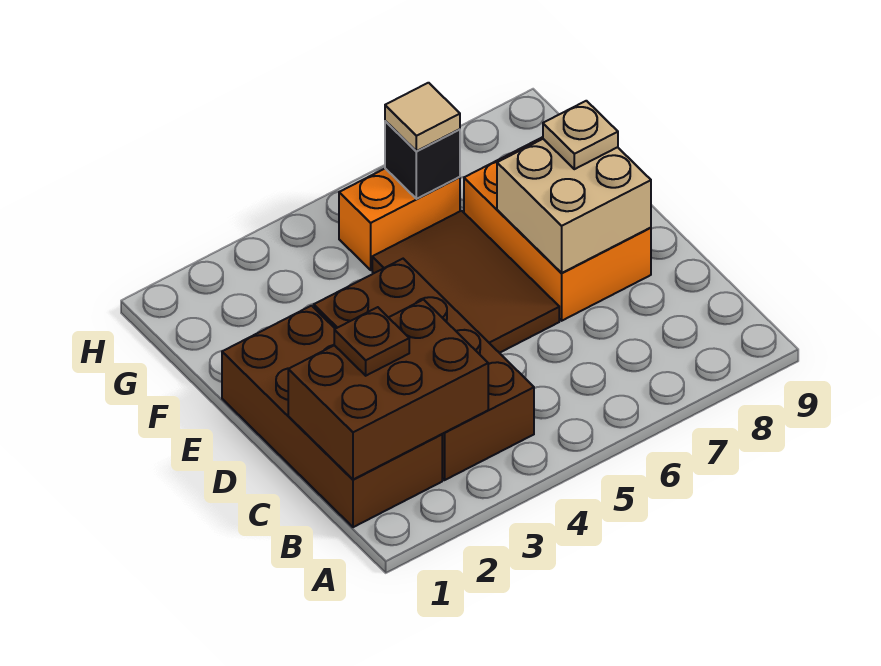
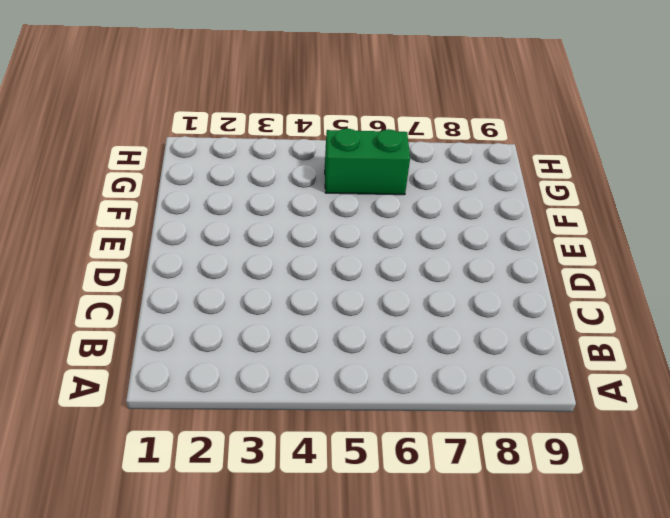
green brick G5:G6 level 1 -> orange brick G5:G6 level 1
none -> brown brick B1:E2 level 1
none -> brown brick B3:E4 level 1

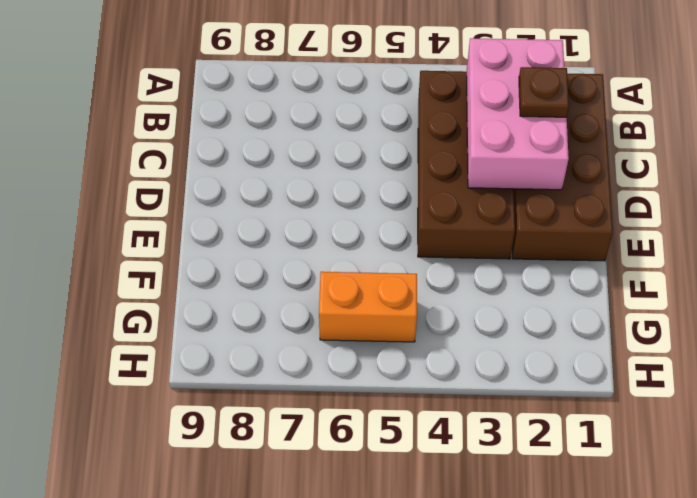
pink brick B2:D3 level 2 -> brown brick B1:C3 level 2
none -> brown tile D5:F6 level 1
none -> orange brick D7:F8 level 1

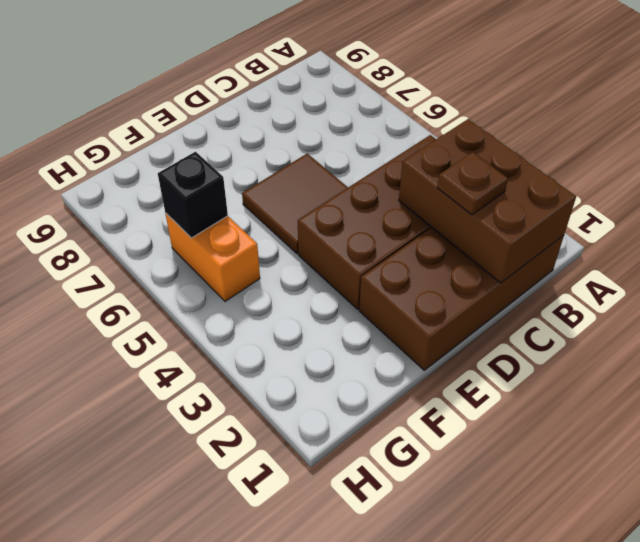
brown tile D5:E6 level 1 -> brown tile D5:F6 level 1
none -> orange brick D7:F8 level 1
none -> tan brick D7:E8 level 2

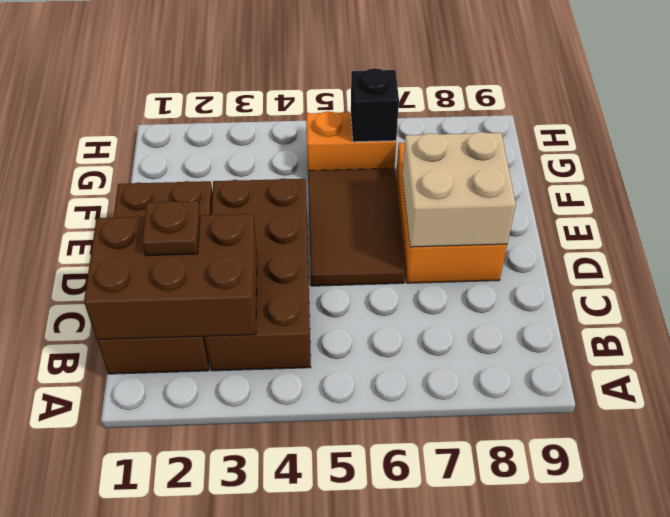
none -> tan plate E8 level 3
none -> tan tile G6 level 3

